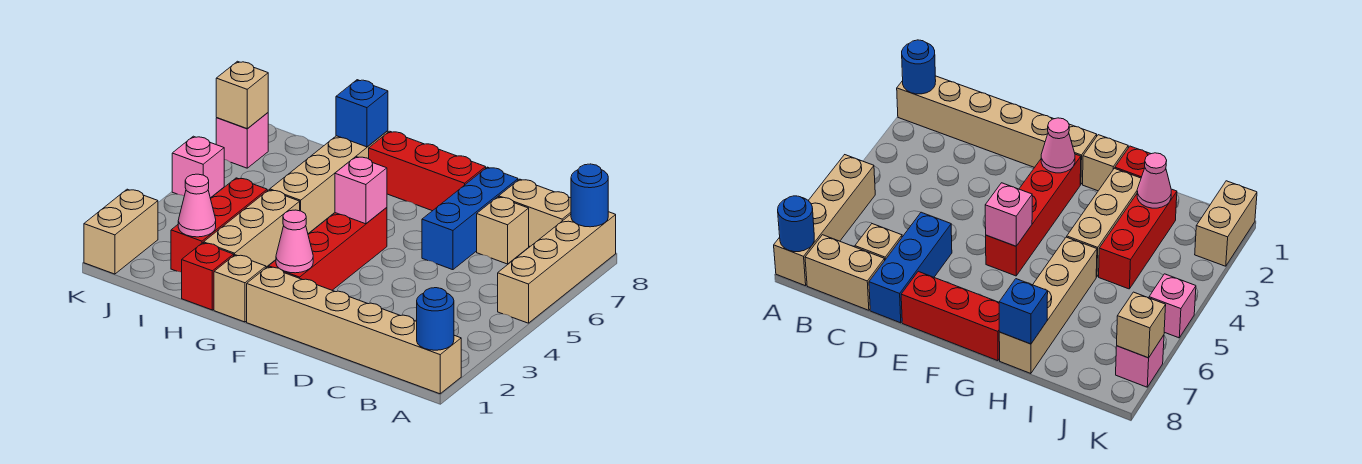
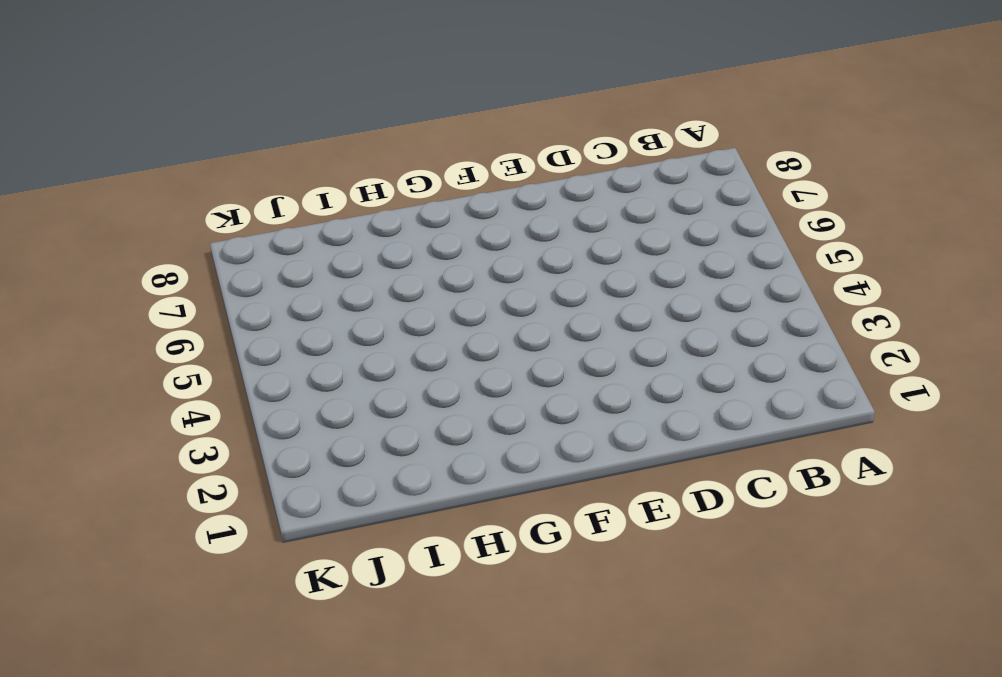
none -> tan brick A1:F1 level 1
none -> tan brick A5:A8 level 1
none -> tan brick B8:C8 level 1

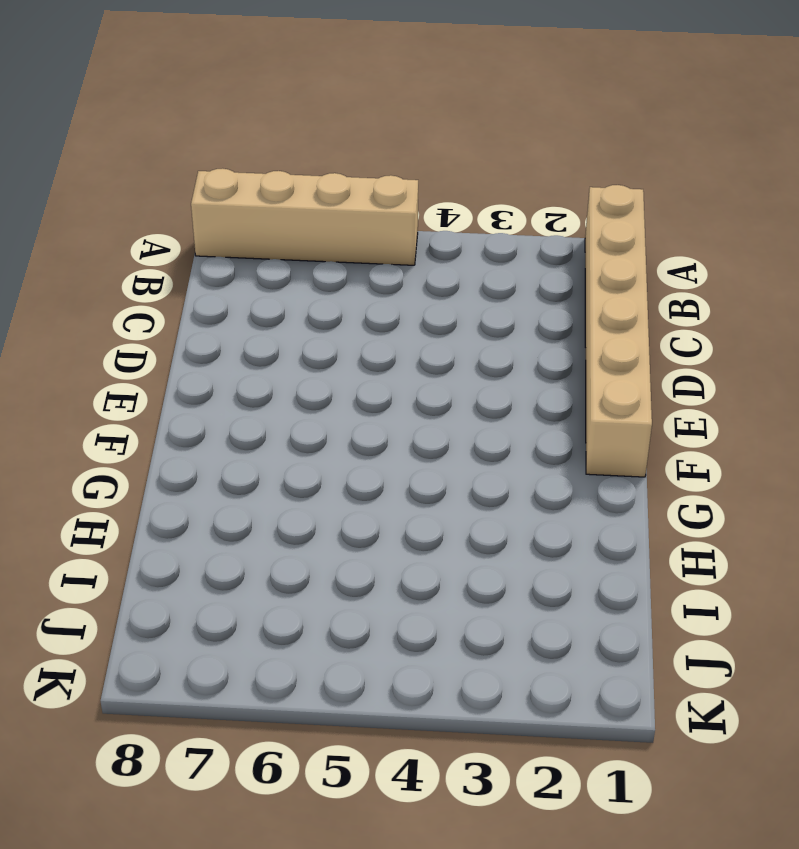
none -> tan brick B8:C8 level 1
none -> tan brick C7 level 1
none -> blue brick D6:D8 level 1

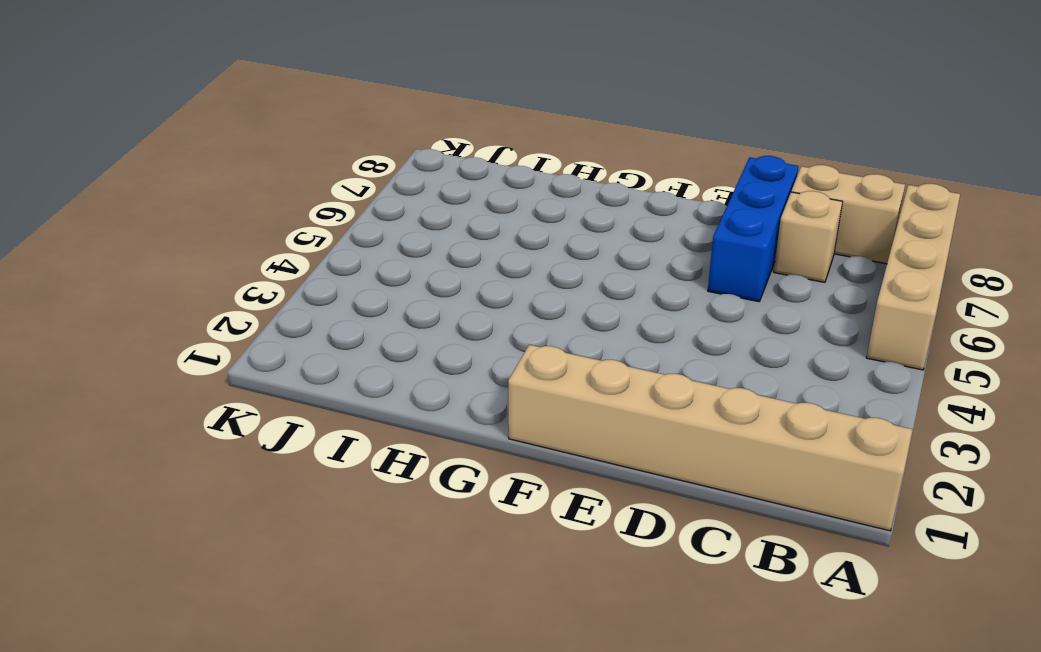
none -> red brick E8:G8 level 1
none -> red brick F2:F5 level 1
none -> tan brick G1 level 1

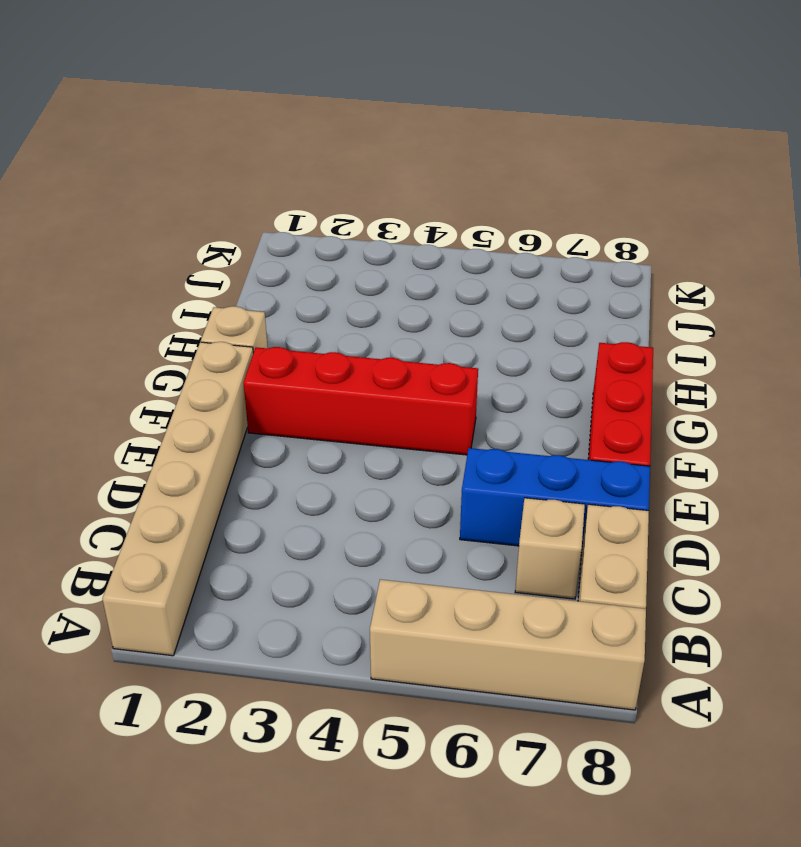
none -> red brick H1 level 1
none -> tan brick H2:H4 level 1
none -> tan brick H5:H8 level 1

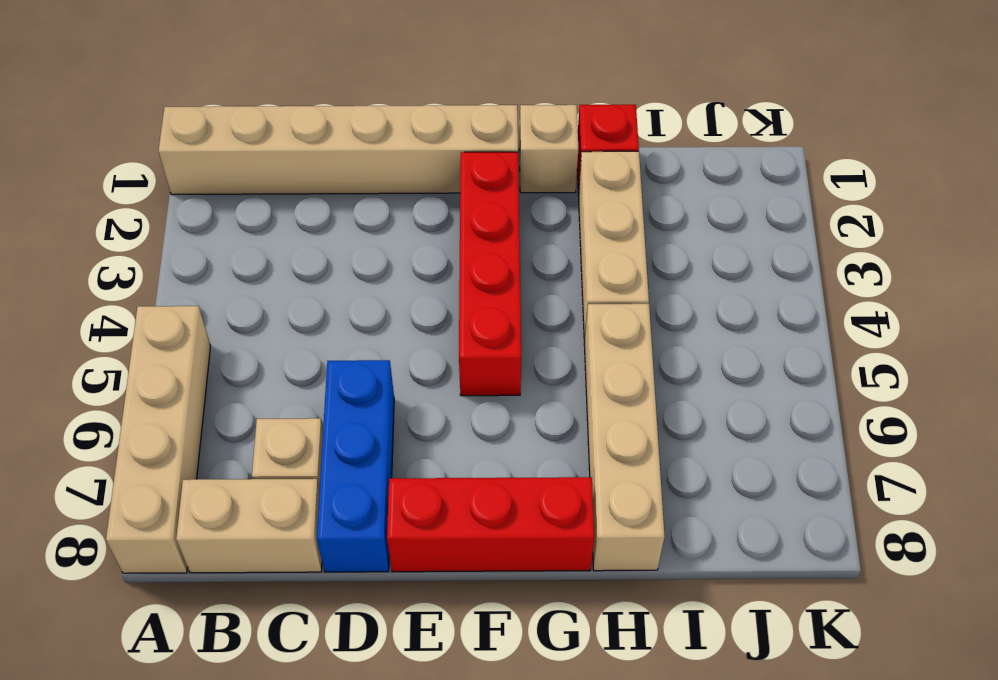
none -> red brick I2:I4 level 1
none -> tan brick K1:K2 level 1
none -> pink brick K5 level 1

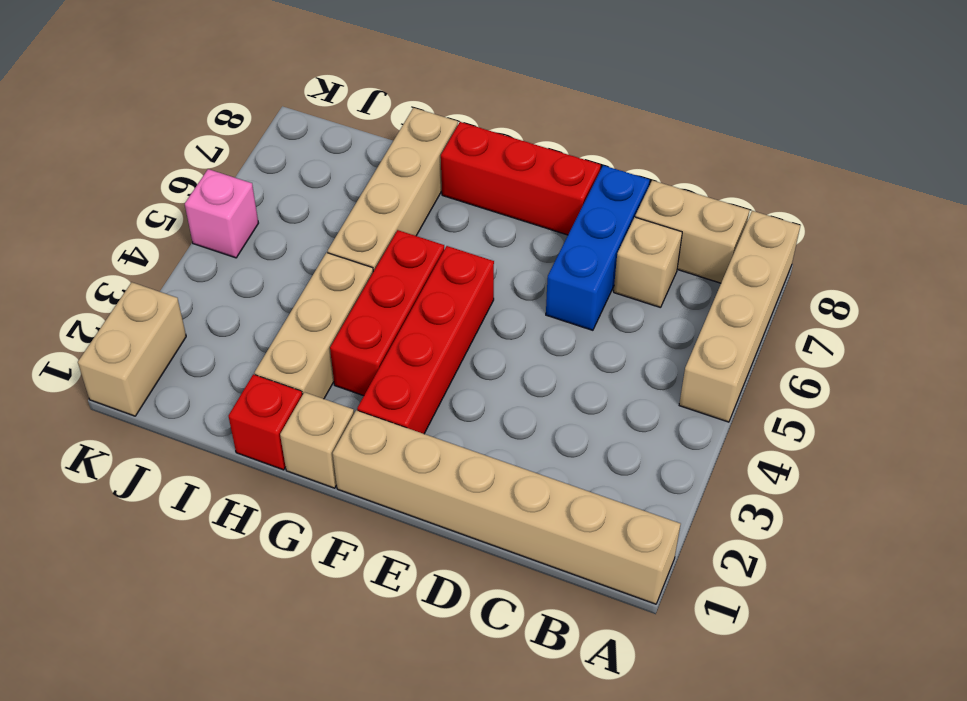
red brick G3:G5 level 1 -> red brick I2:I4 level 1
none -> pink brick K7 level 1
none -> blue round brick A1 level 2
none -> blue round brick A8 level 2

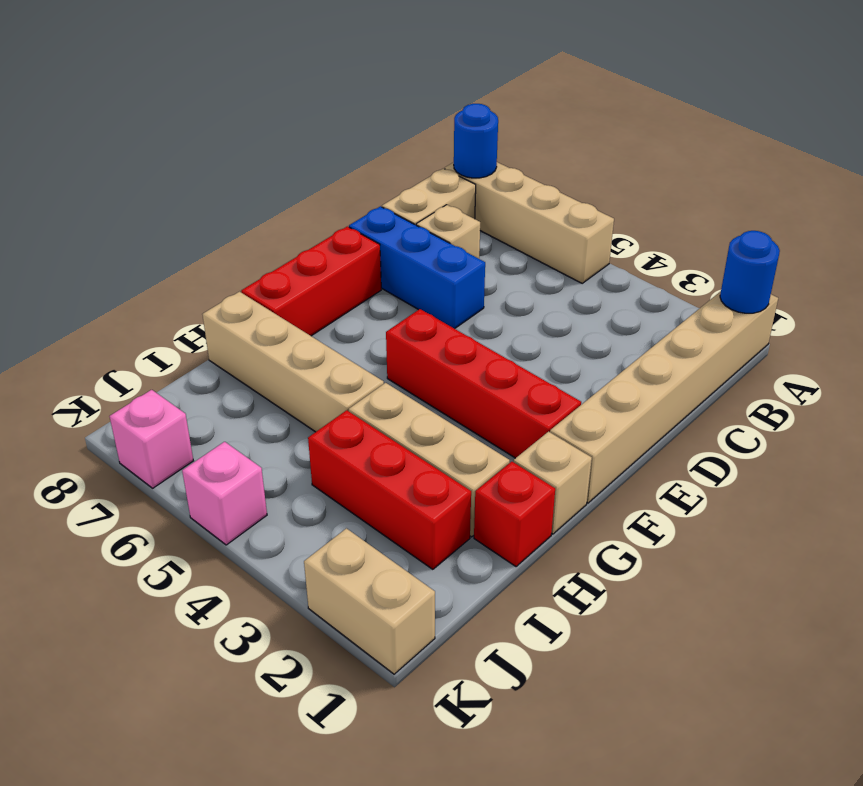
none -> pink cone F2 level 2
none -> pink brick F5 level 2
none -> blue brick H8 level 2

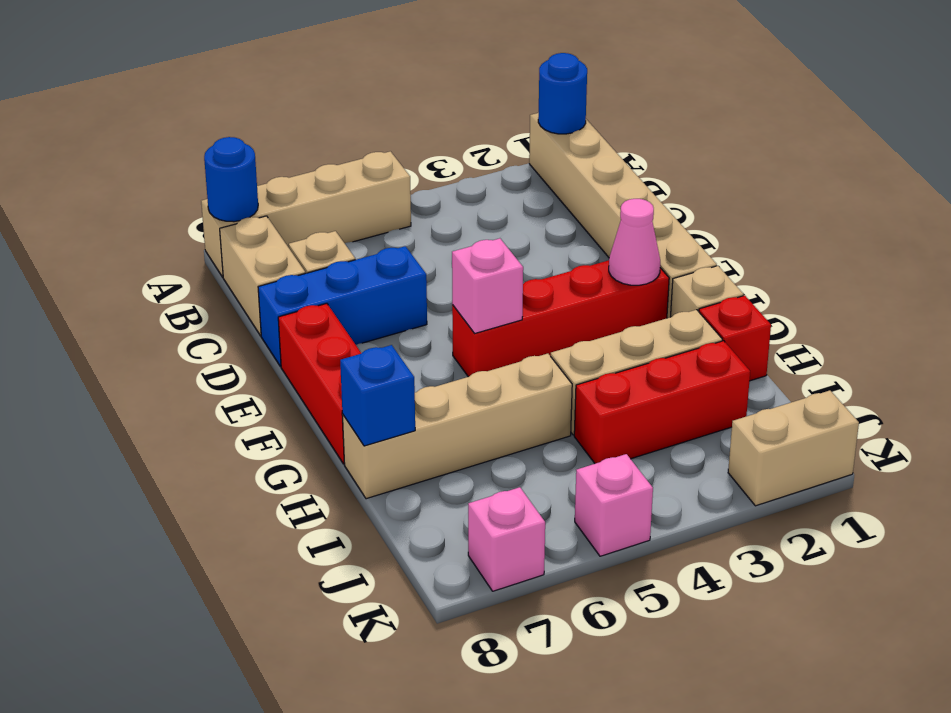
none -> pink cone I2 level 2
none -> tan brick K7 level 2

